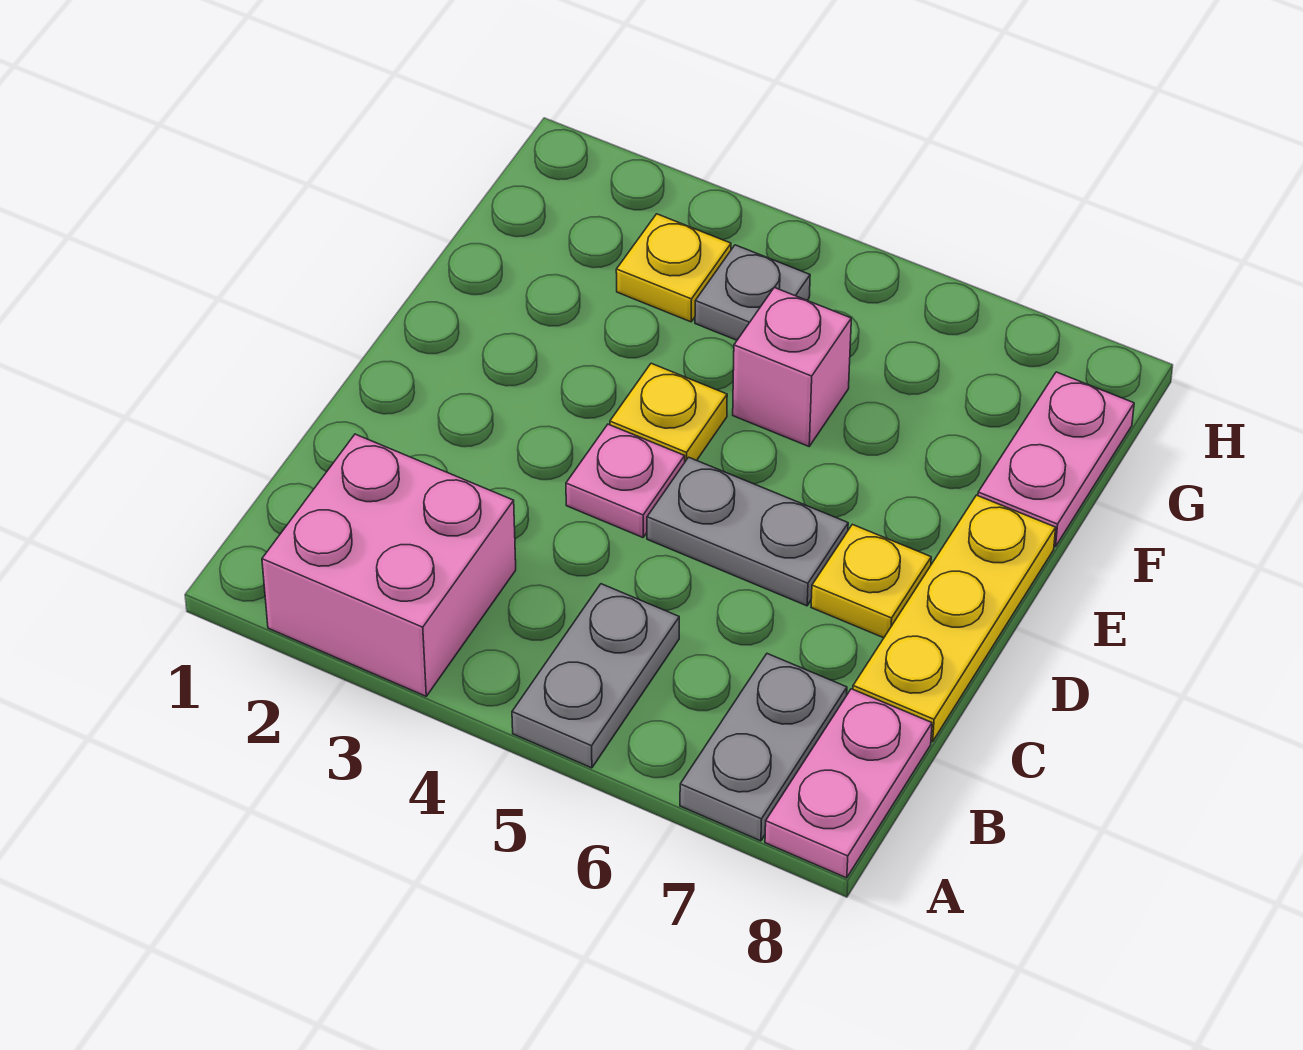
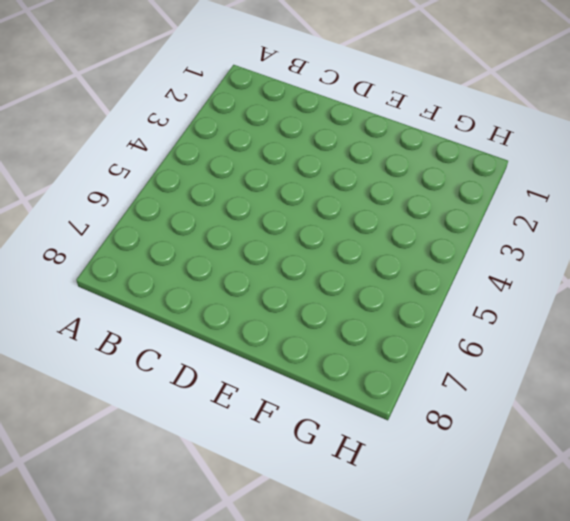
none -> pink brick A2:B3 level 1
none -> grey plate A5:B5 level 1
none -> grey plate A7:B7 level 1

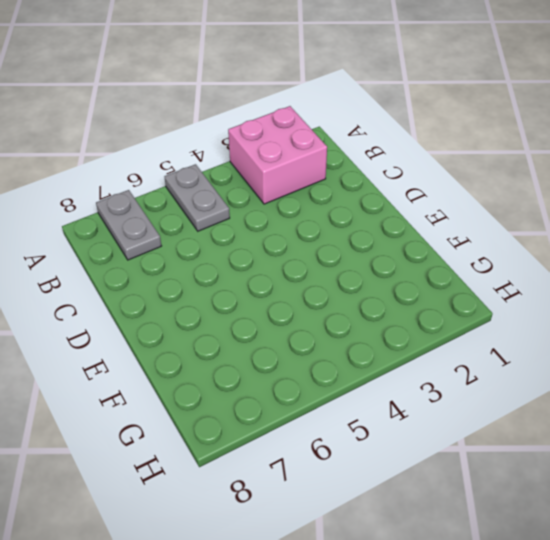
none -> pink plate A8:B8 level 1
none -> yellow plate C8:E8 level 1
none -> pink plate D4 level 1

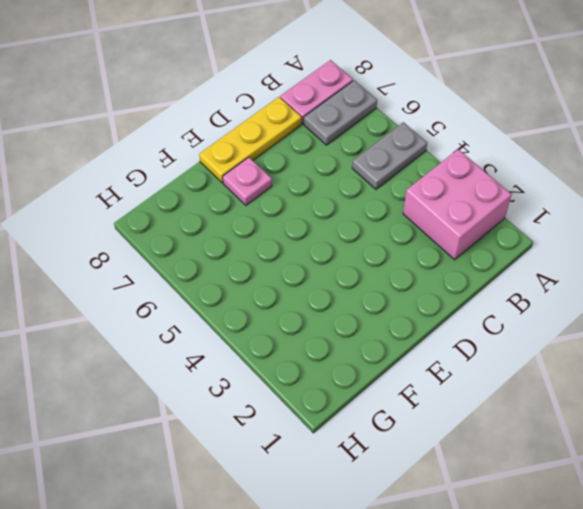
pink plate E7 level 1 -> pink plate D4 level 1
none -> grey plate D5:D6 level 1
none -> yellow plate D7 level 1
none -> yellow plate E4 level 1

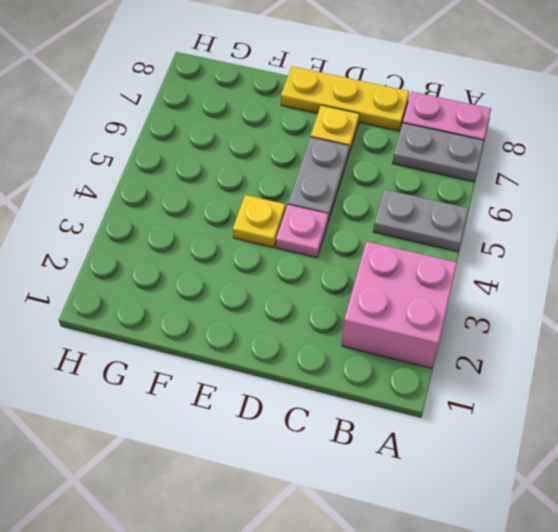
none -> pink brick F5 level 1
none -> pink plate F8:G8 level 1
none -> yellow plate G3 level 1

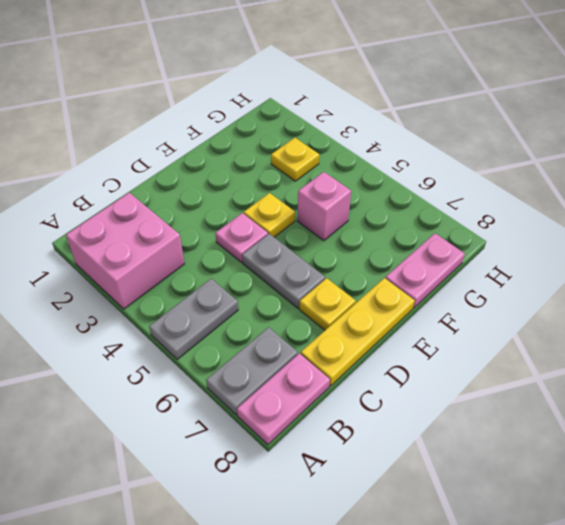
none -> grey plate G4 level 1

